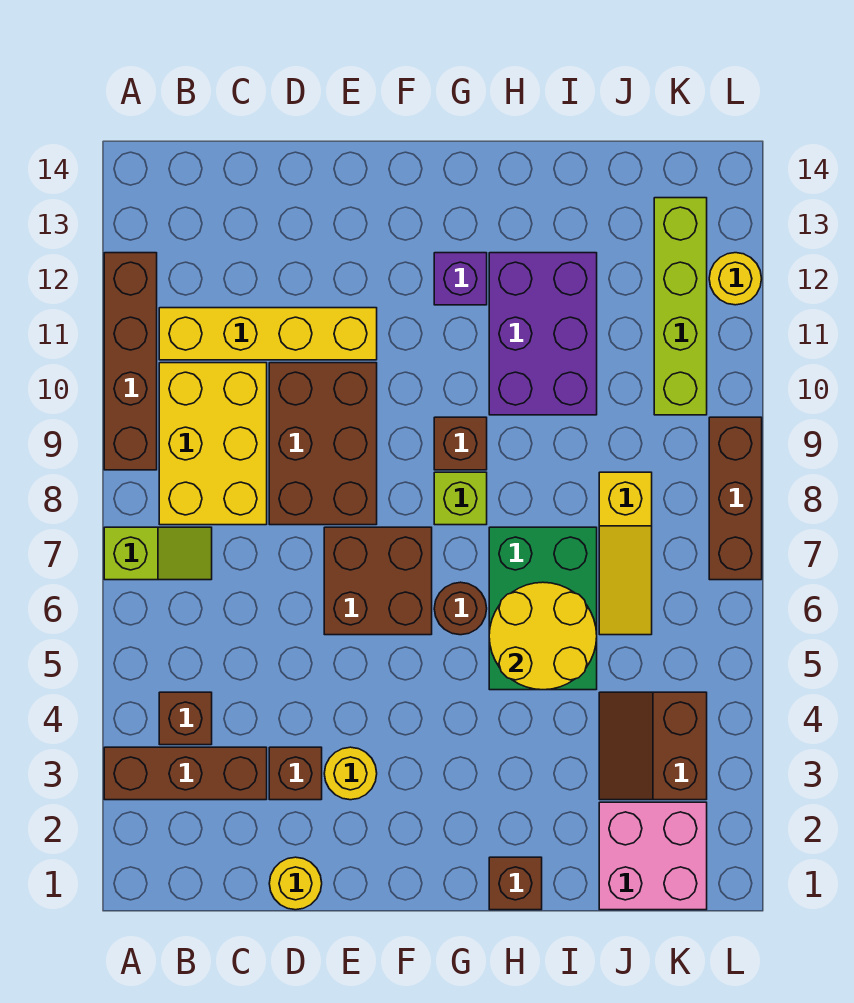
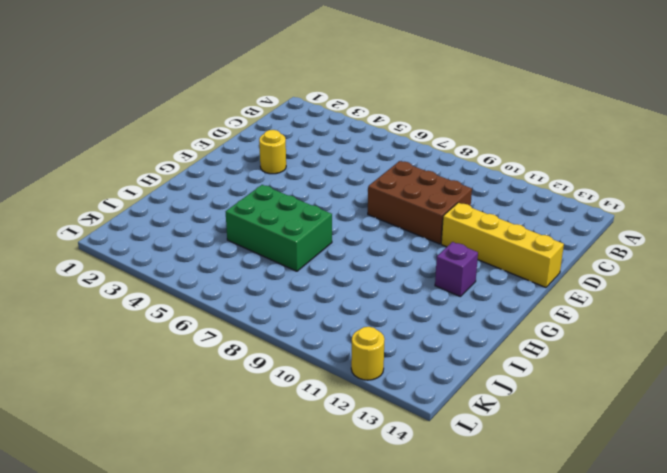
yellow brick E11:E14 level 1 -> yellow brick B11:E11 level 1
none -> brown brick A3:C3 level 1
none -> lime slope A7:B7 level 1 top A
none -> brown brick A9:A12 level 1

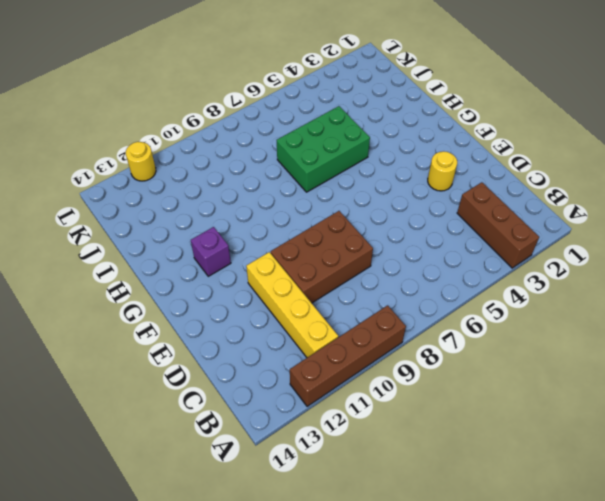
none -> lime slope A7:B7 level 1 top A
none -> brown brick B4 level 1
none -> yellow brick B8:C10 level 1

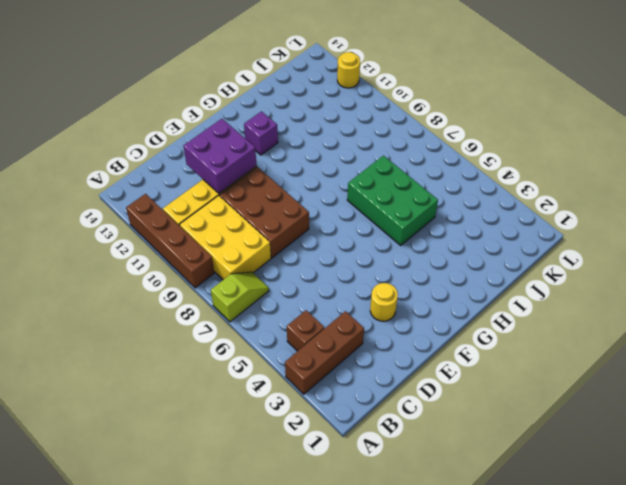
purple brick D11:E12 level 2 -> none
none -> yellow round brick D1 level 1
none -> brown brick D3 level 1
none -> brown brick E6:F7 level 1

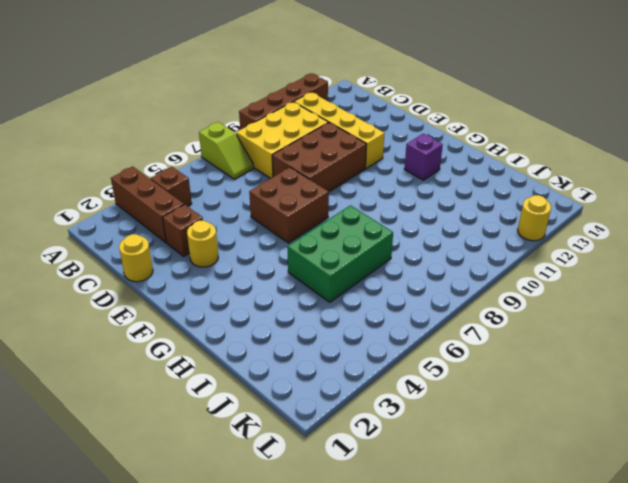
none -> brown round brick G6 level 1
none -> lime brick G8 level 1
none -> brown brick G9 level 1

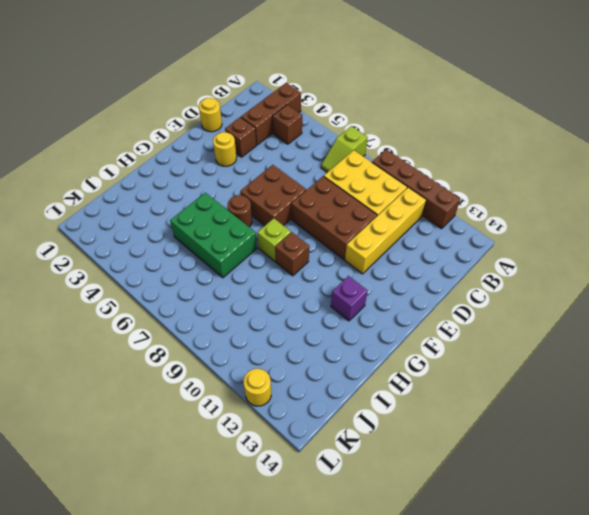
none -> brown brick H1 level 1
none -> purple brick H10:I12 level 1
none -> pink brick J1:K2 level 1

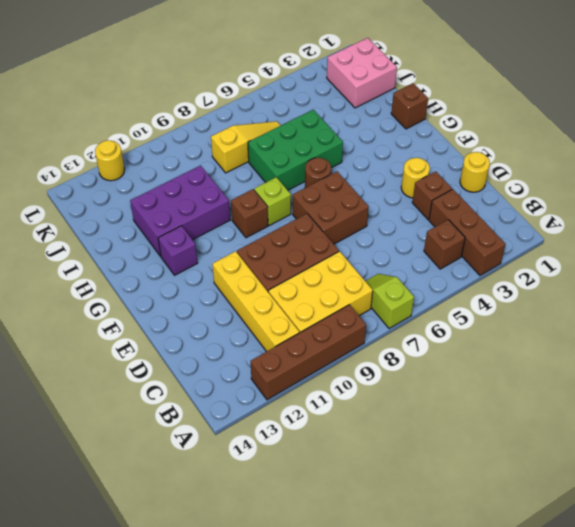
none -> brown slope J3:K4 level 1 top K
none -> lime brick K10:K13 level 1
none -> brown brick L7:L9 level 1

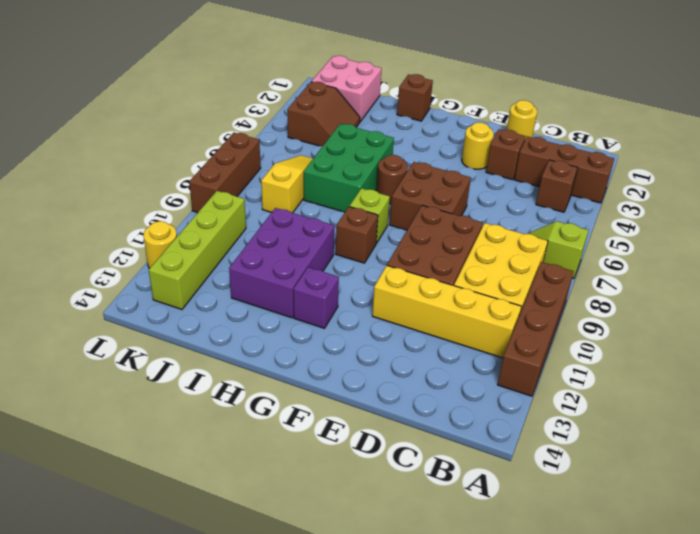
none -> yellow round brick H5:I6 level 2

